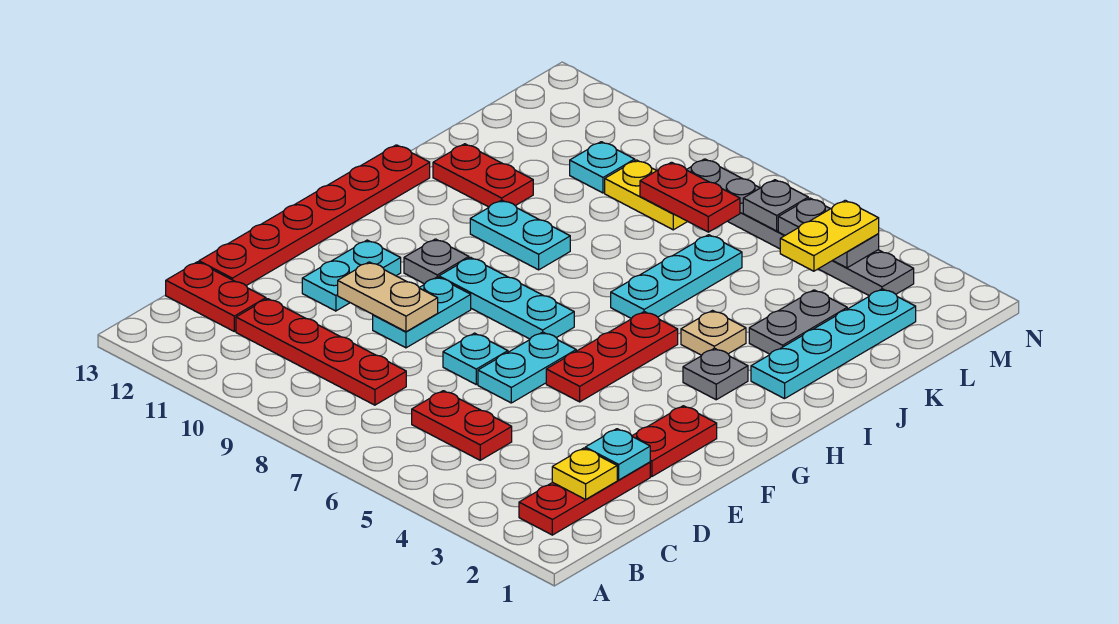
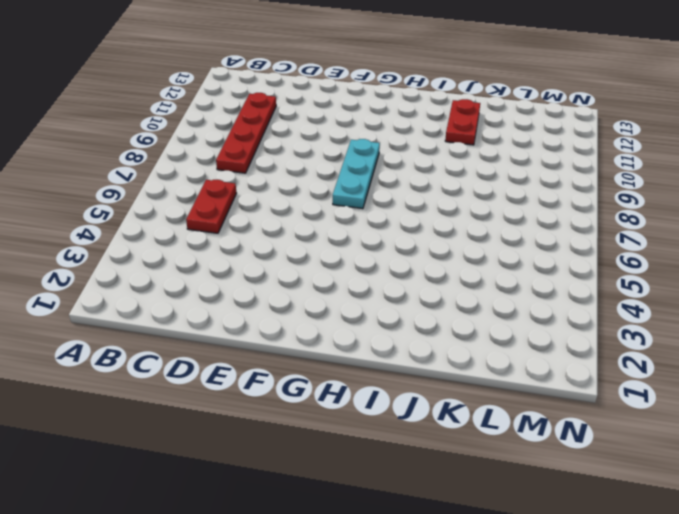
none -> red plate B2:D2 level 1
none -> red plate C12:C13 level 1
none -> red plate D13:I13 level 1
none -> red plate E2:F2 level 1

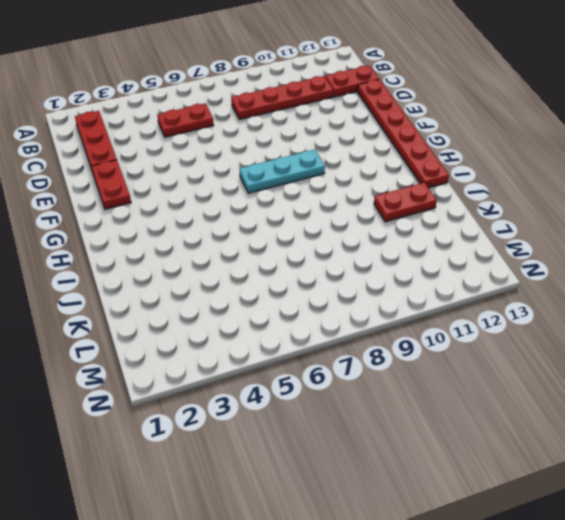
none -> cyan plate E6:F6 level 1
none -> cyan plate E7 level 1
none -> cyan plate E9:F9 level 1
none -> cyan plate E11:F11 level 1

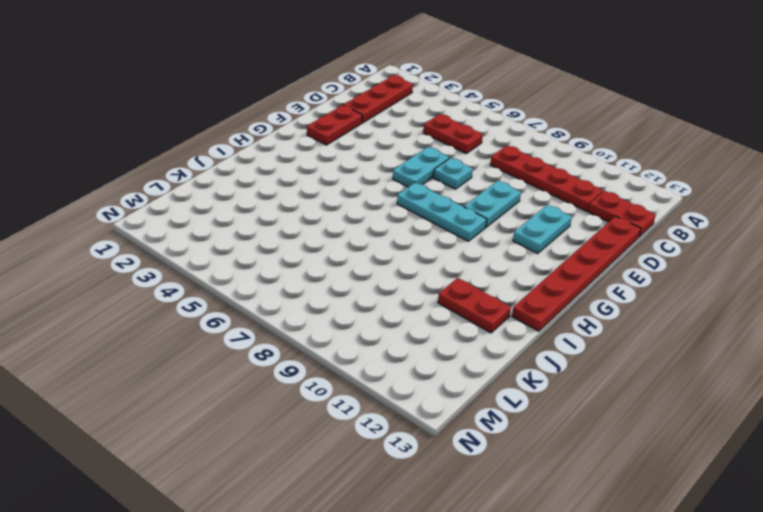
none -> red plate F5:H5 level 1
none -> grey plate G10 level 1
none -> grey plate H3 level 1
none -> cyan plate I2:L2 level 1

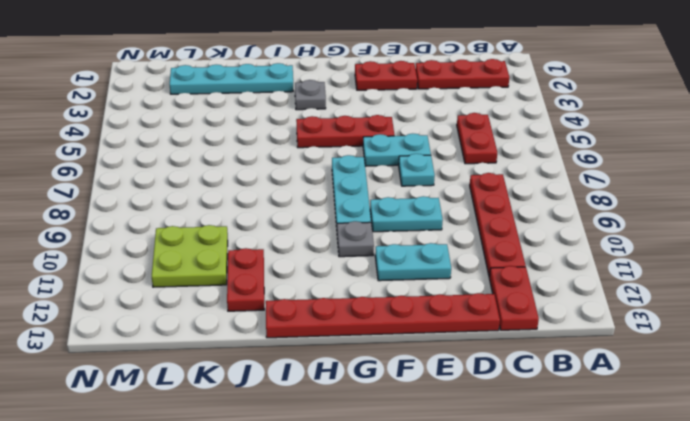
lime plate K10:L11 level 1 -> cyan plate L10 level 1
none -> tan plate I4 level 1
none -> cyan plate I6:K6 level 1
none -> cyan plate I9:I10 level 1
none -> grey plate J3:K3 level 1

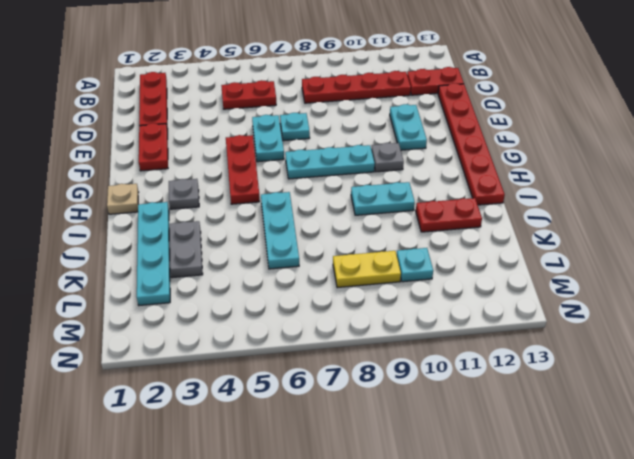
tan plate H1 level 1 -> tan plate I4 level 1
none -> cyan plate E9:F9 level 1
none -> grey plate M3:M8 level 1
none -> yellow plate C2 level 2
none -> cyan plate D2 level 2

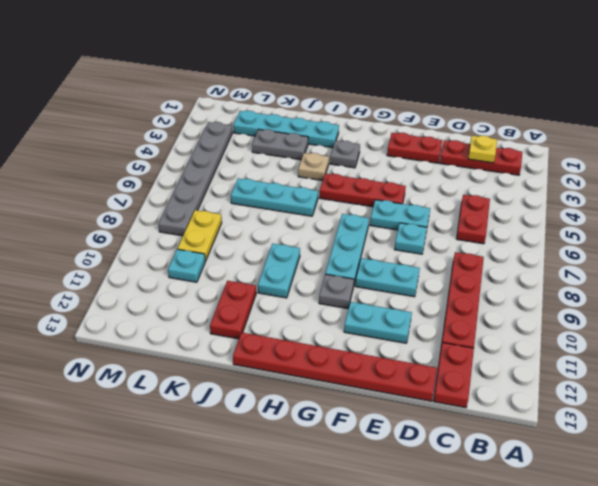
none -> cyan plate D2 level 2
none -> tan plate E9:E10 level 2
none -> red plate L7:L8 level 2
none -> grey plate M4:M5 level 2

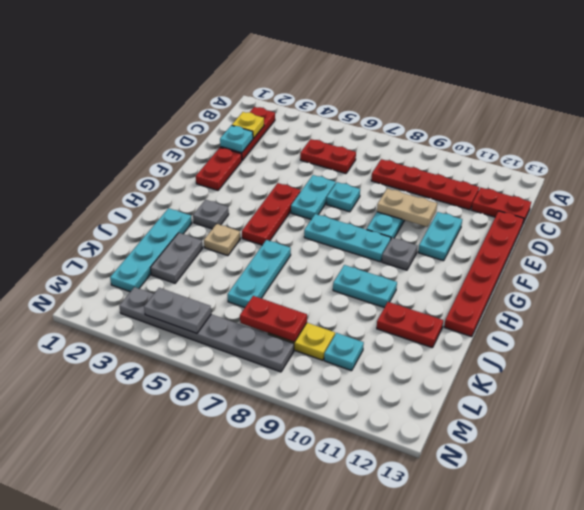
none -> grey plate M6 level 2
none -> yellow plate L4:M4 level 3

